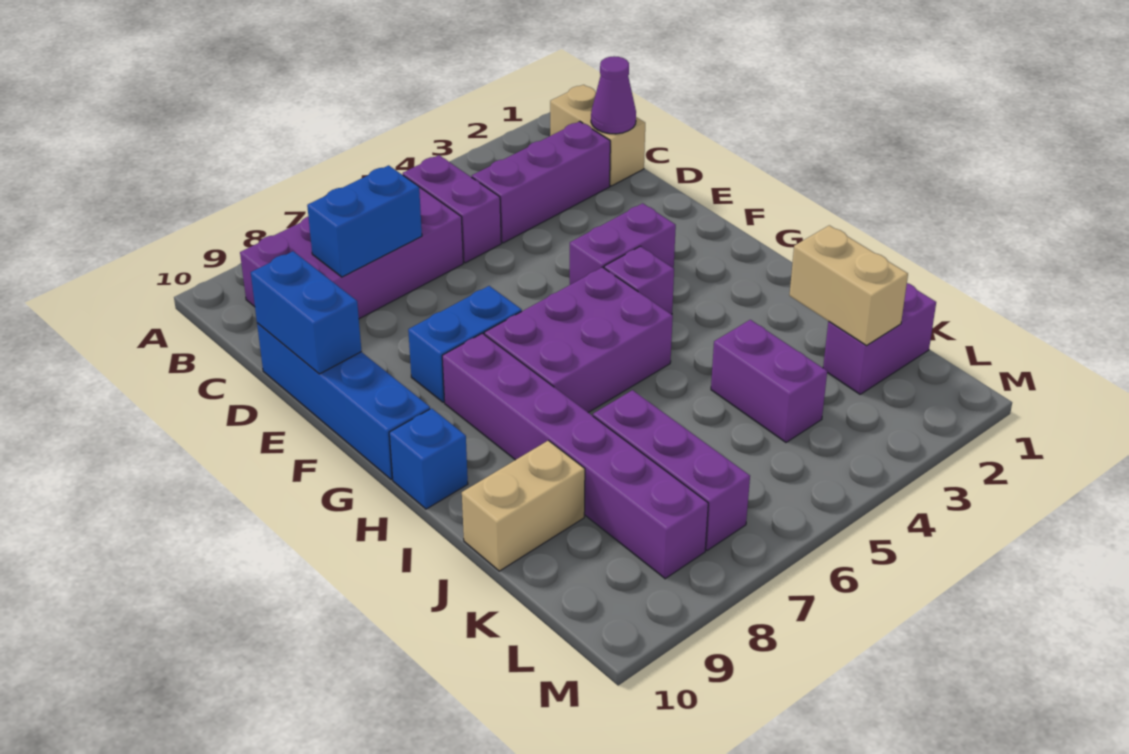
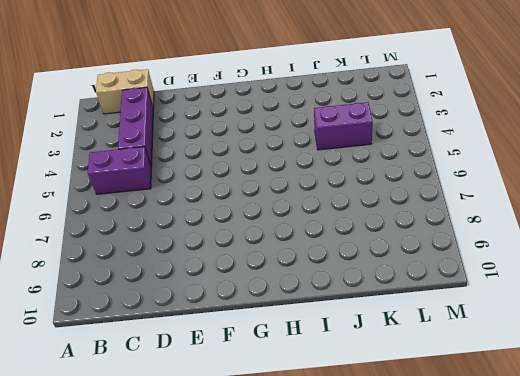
none -> purple brick B6:C9 level 1
none -> blue brick D10:G10 level 1
none -> purple brick F3:F4 level 1

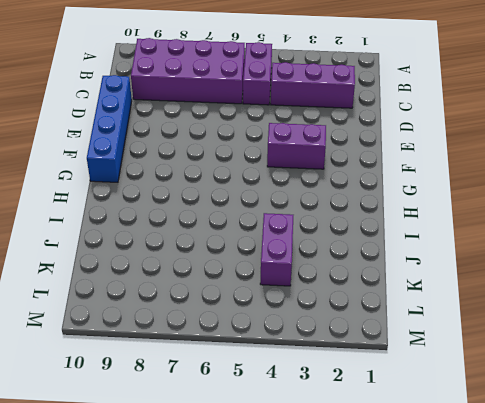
none -> tan brick B1:C1 level 1
none -> blue brick F7:F8 level 1
none -> purple brick G4 level 1

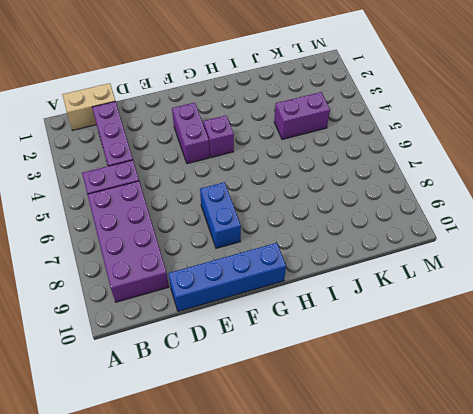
none -> purple brick G5:H7 level 1
none -> purple brick G8:L8 level 1
none -> blue brick H10 level 1

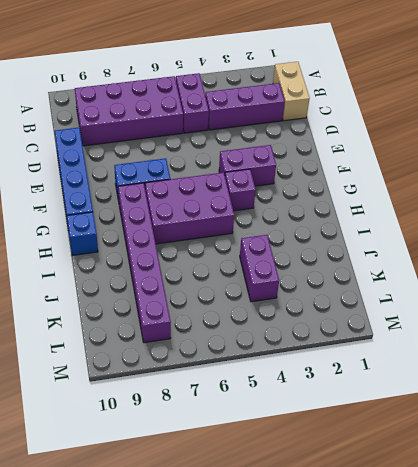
none -> purple brick J7:L7 level 1
none -> tan brick J9:J10 level 1
none -> purple brick K1:K2 level 1

